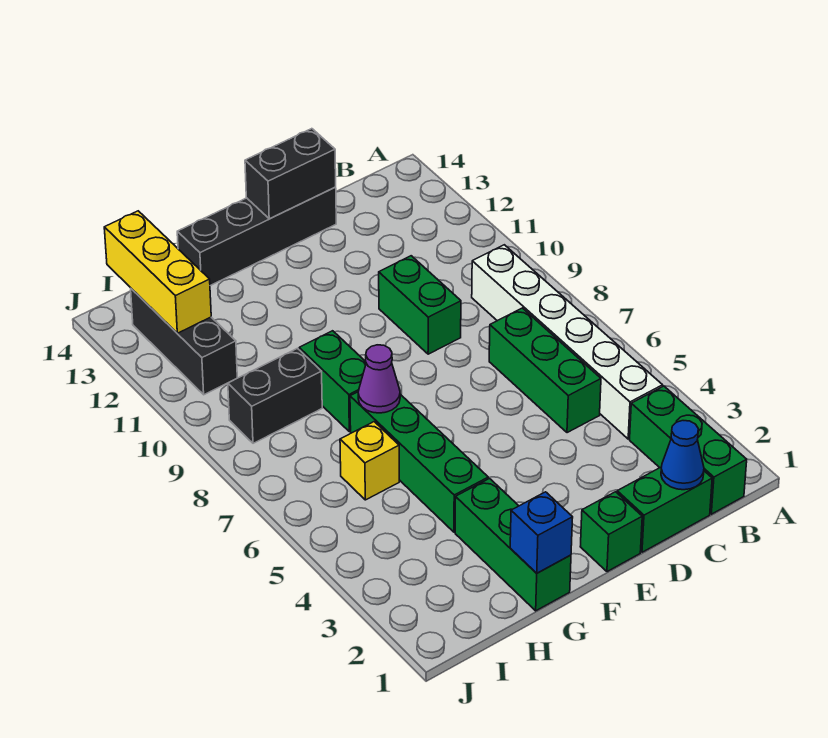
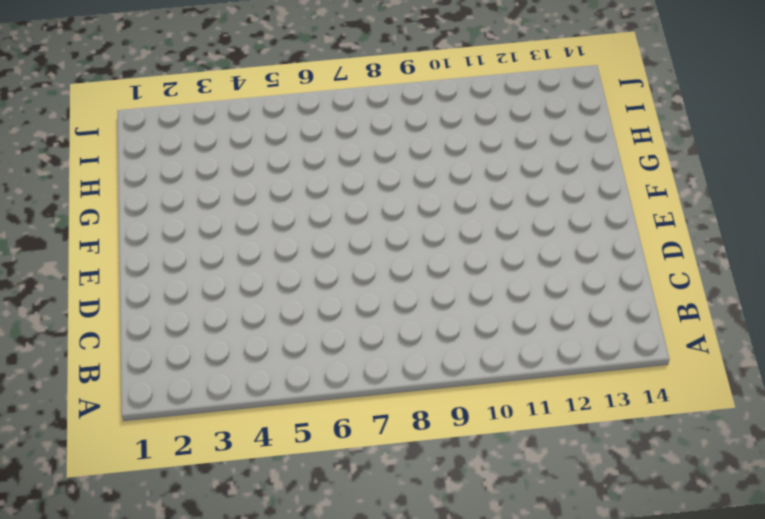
none -> green brick B1:B3 level 1
none -> white brick B4:B9 level 1
none -> green brick C1:D1 level 1

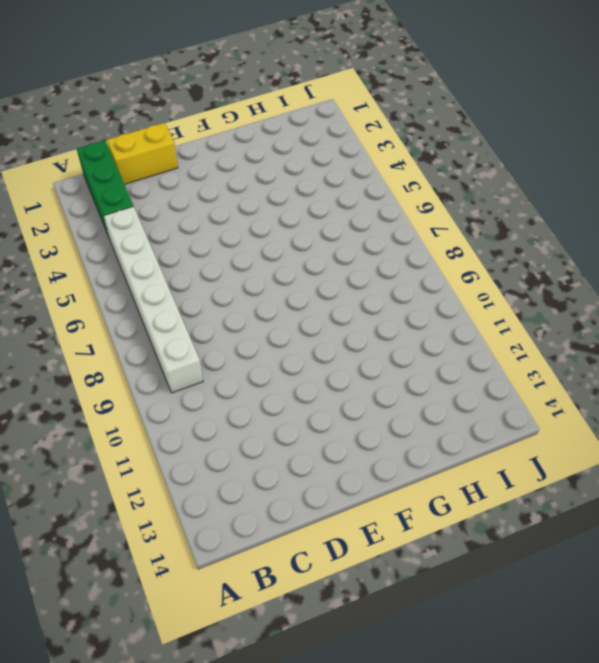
yellow brick C1:D1 level 1 -> green brick C1:D1 level 1
none -> green brick C5:C7 level 1
none -> green brick D9:D10 level 1
none -> black brick D14:G14 level 1

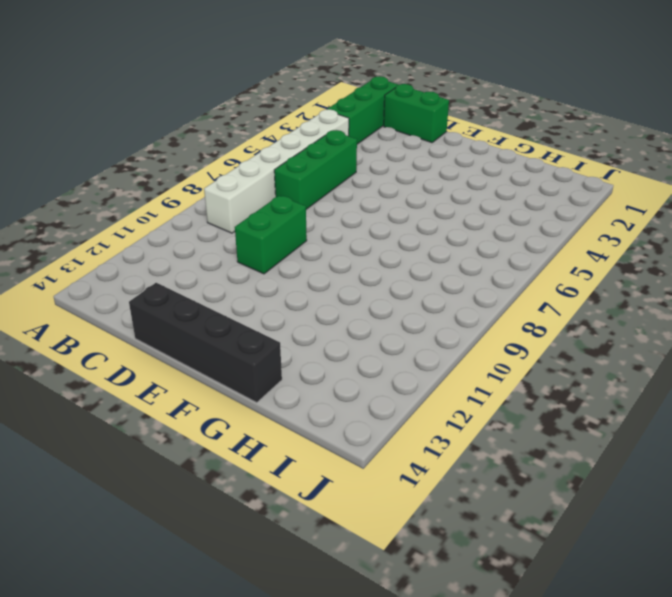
none -> green brick E1 level 1
none -> green brick G1:G3 level 1
none -> green brick G4:G7 level 1

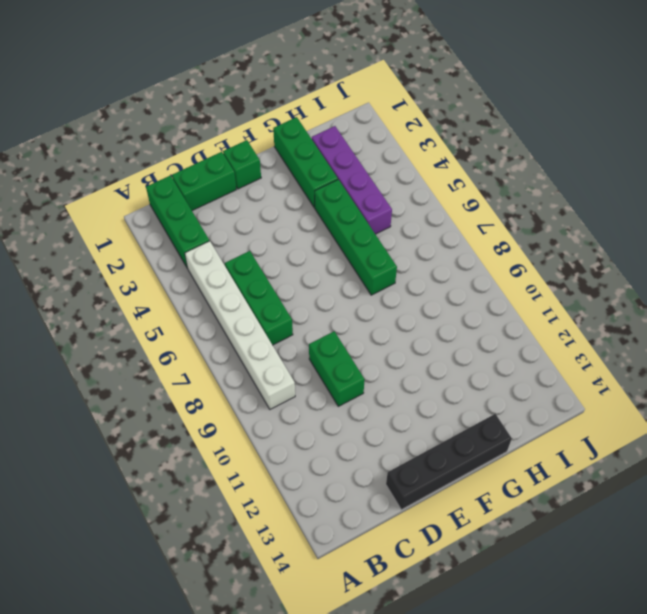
purple brick H2:H5 level 1 -> none
none -> green brick G8:G9 level 1
none -> yellow brick H6 level 1
none -> black brick H9:I9 level 1

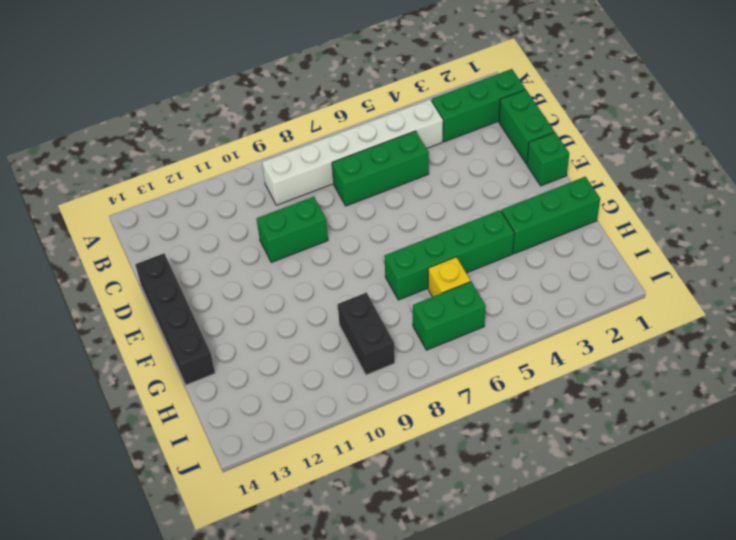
green brick I6:I7 level 1 -> green brick G8:G9 level 1
none -> black brick I11:I13 level 1
none -> blue cone C1 level 2
none -> black brick D14:E14 level 2

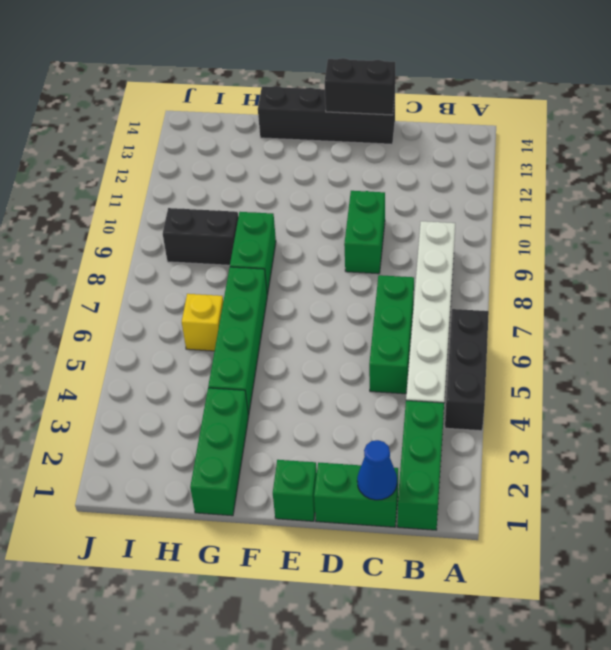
black brick A4:A6 level 1 -> black brick I11:I13 level 1
none -> blue brick G1 level 2
none -> purple cone G7 level 2
none -> yellow brick I12:I14 level 2

